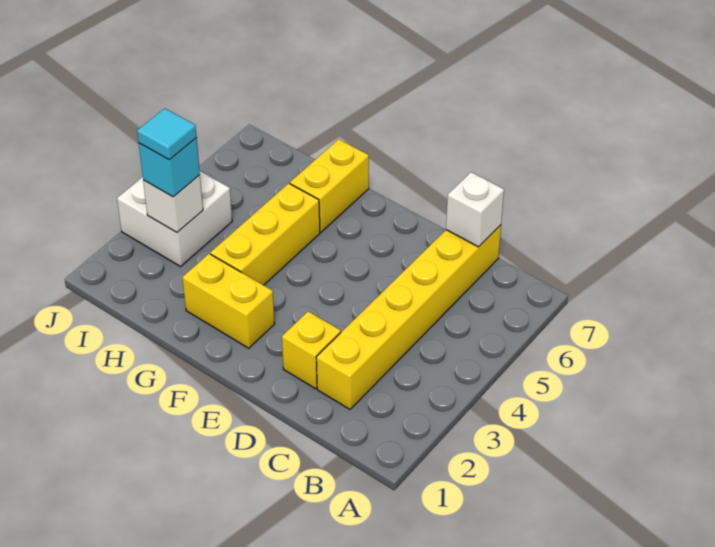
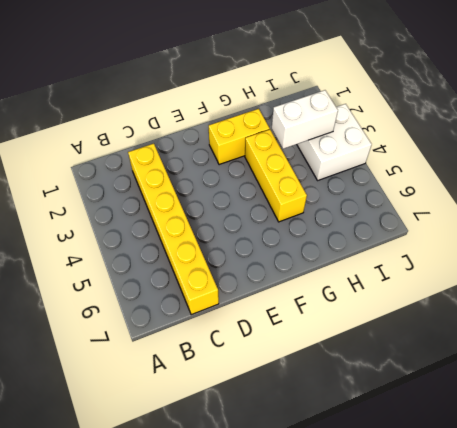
white brick H3:I3 level 2 -> white brick I3 level 2
none -> yellow brick D2 level 1
none -> yellow brick G6:G7 level 1

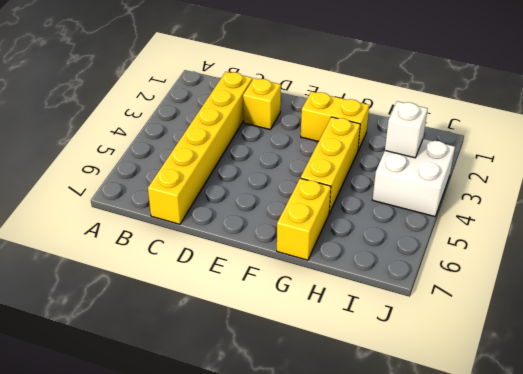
none -> white brick C7 level 2
none -> cyan brick I3 level 3

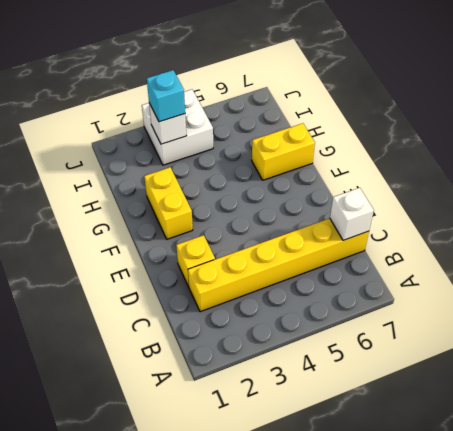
none -> yellow brick G3:G5 level 1
none -> cyan tile I3 level 4

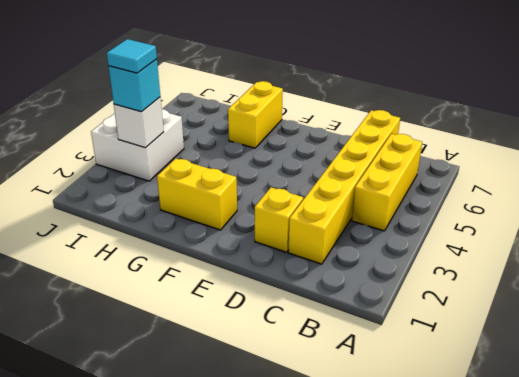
yellow brick B4:B6 level 1 -> yellow brick G3:G5 level 1
none -> white brick C7 level 2

